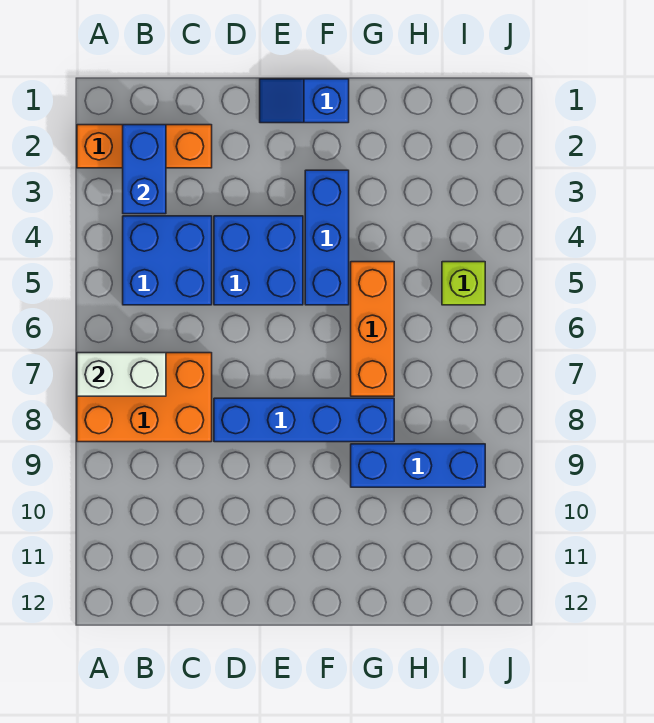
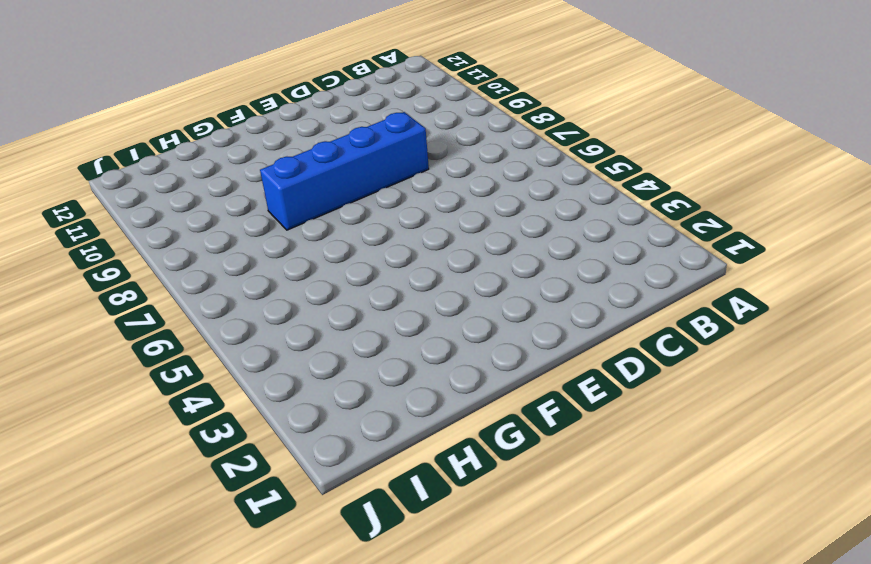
none -> orange brick A2:C2 level 1
none -> orange brick A7:C8 level 1
none -> blue brick B4:C5 level 1

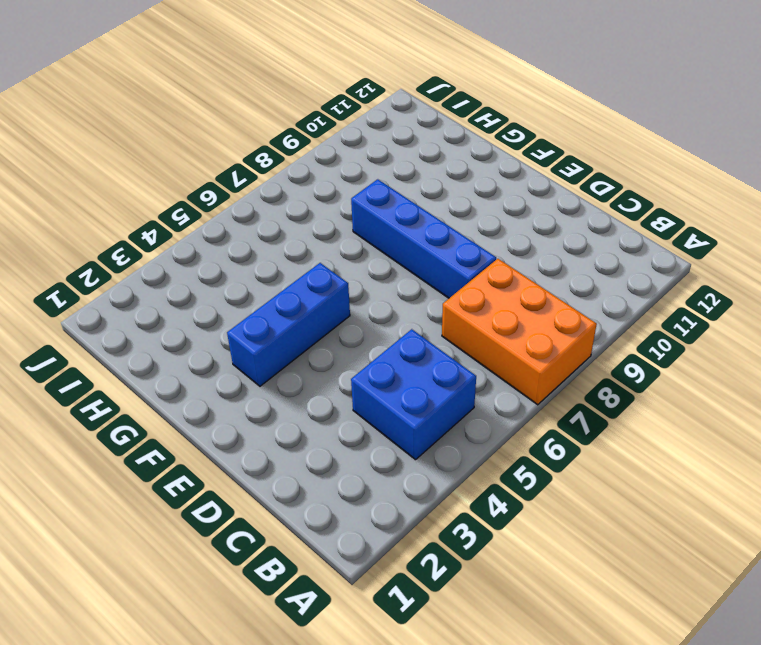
none -> orange brick A2:C2 level 1
none -> blue brick D4:E5 level 1
none -> blue slope E1:F1 level 1 top F

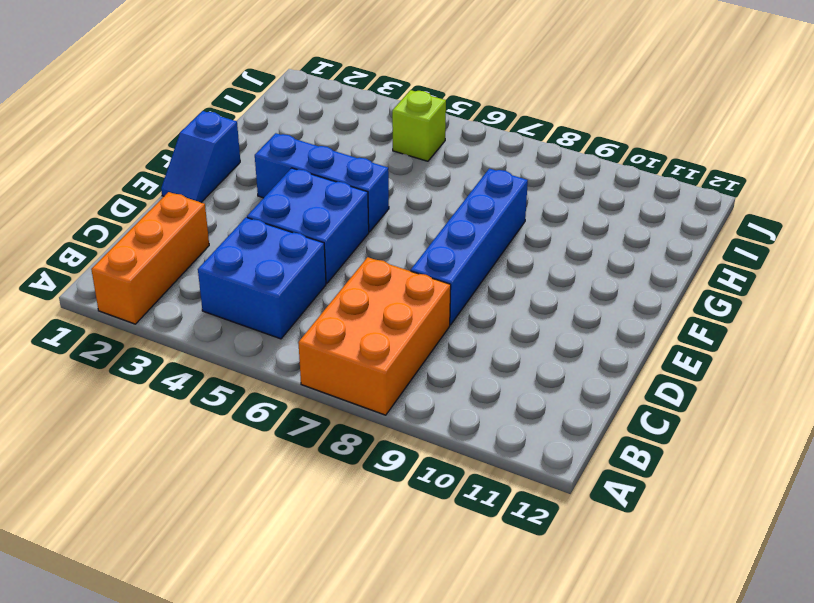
none -> orange brick G5:G7 level 1
none -> blue brick G9:I9 level 1
none -> white brick A7:B7 level 2

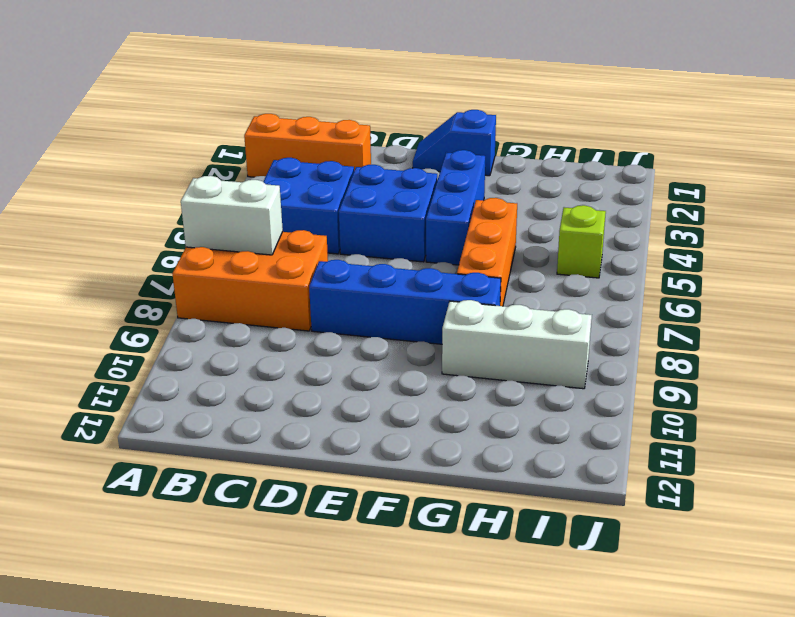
white brick G9:I9 level 1 -> blue brick G9:I9 level 1
none -> blue brick B2:B3 level 2

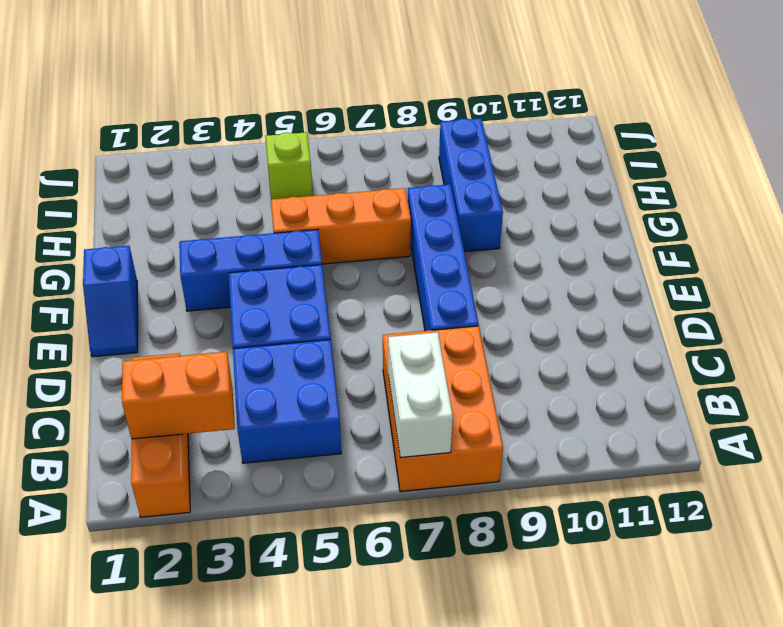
orange brick B2:B3 level 2 -> blue brick B2:B3 level 2

